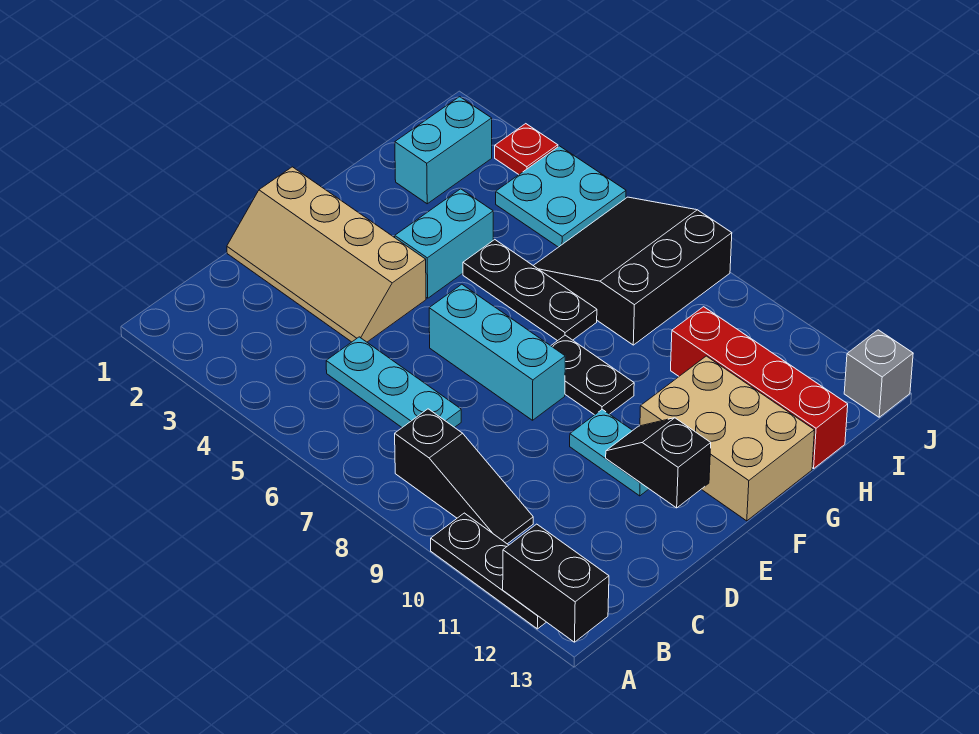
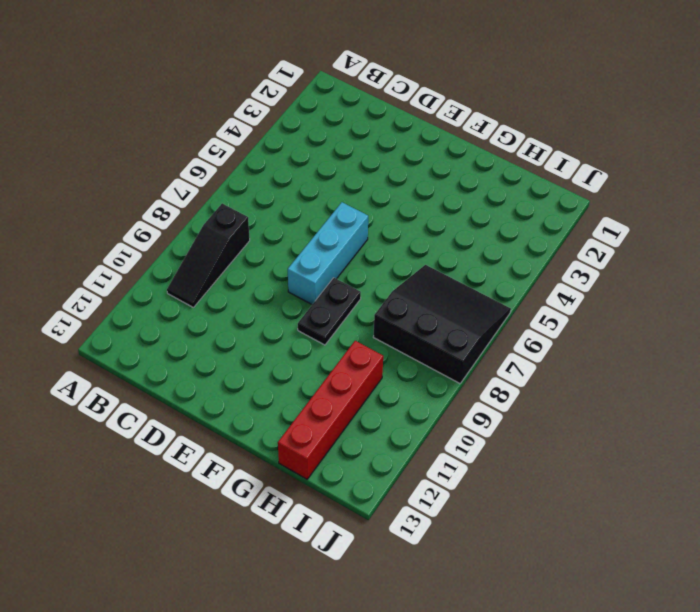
none -> black plate A10:A12 level 1
none -> cyan plate C5:C7 level 1
none -> tan slope D1:E4 level 1 top E

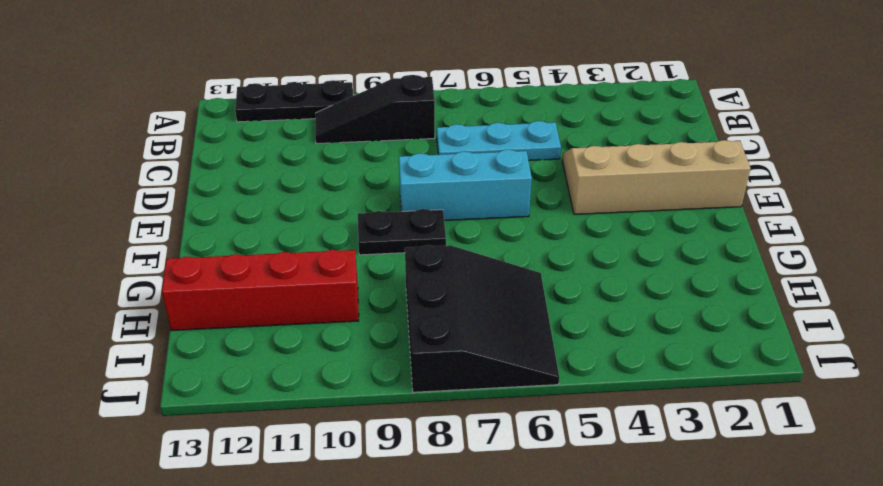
none -> cyan plate E10:E11 level 1
none -> cyan brick F4:G4 level 1
none -> tan brick F11:G13 level 1

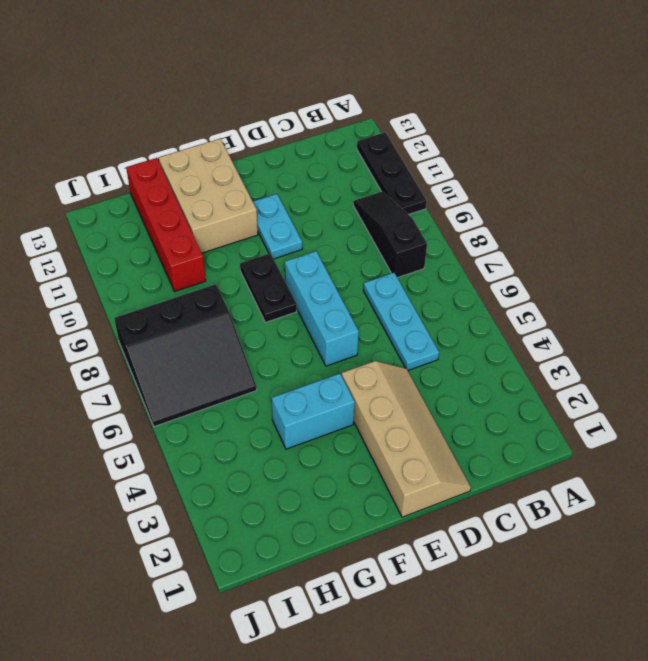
none -> black plate G5:G7 level 1
none -> cyan brick H2:I2 level 1
none -> cyan plate I4:J5 level 1

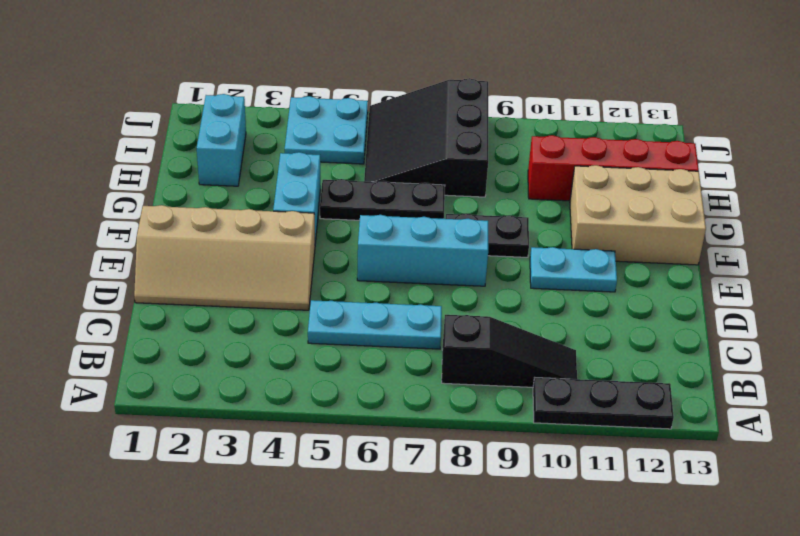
none -> red plate J3 level 1
none -> grey brick J13 level 1
none -> black brick A12:A13 level 2

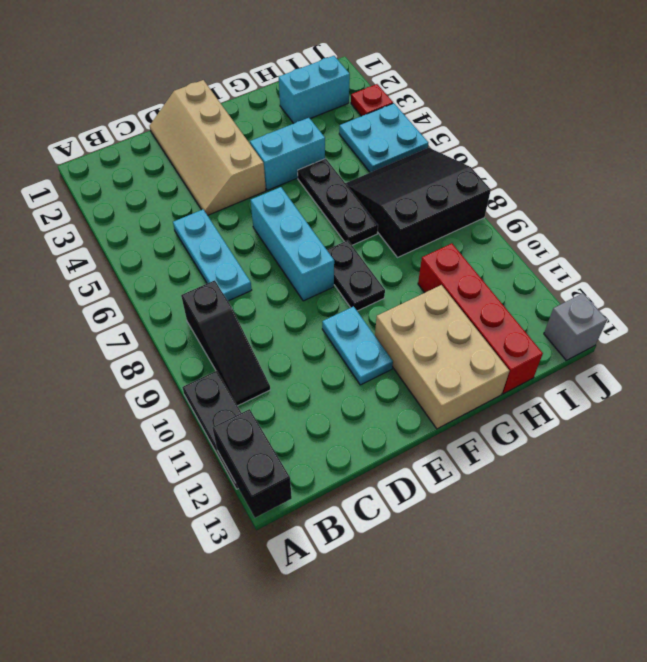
none -> black slope E11:E12 level 2 top 12

